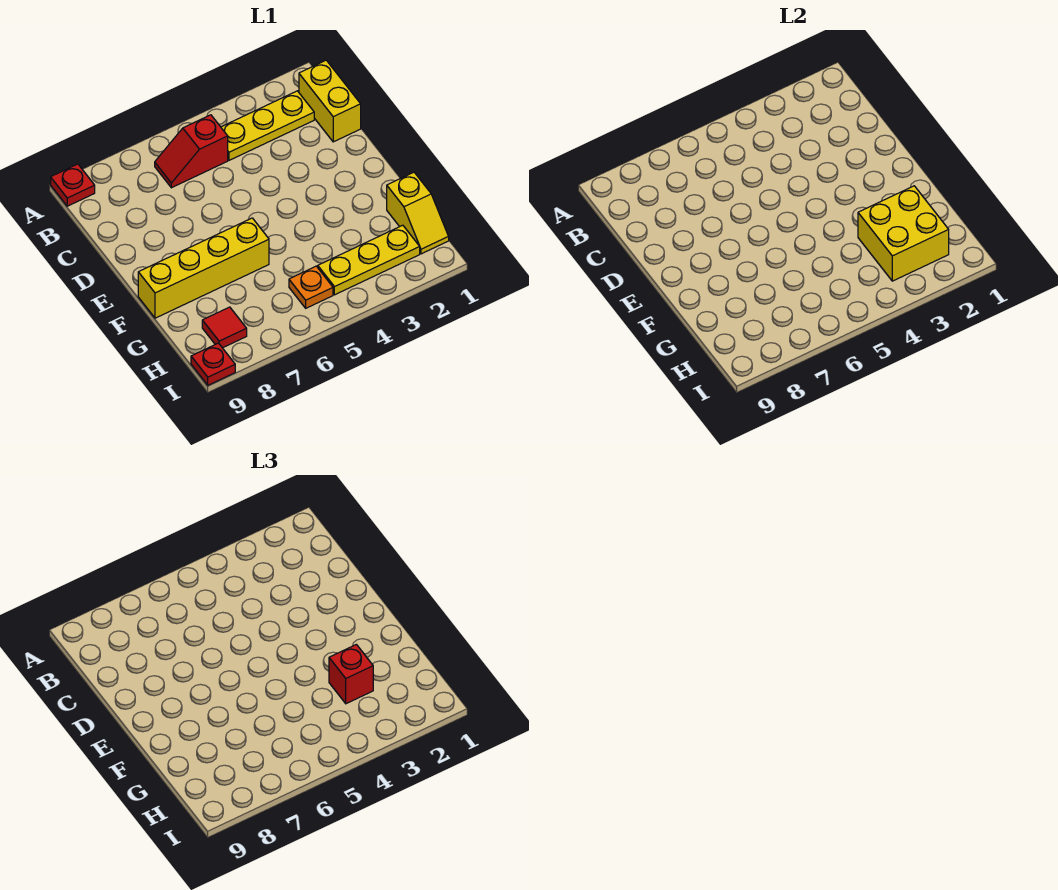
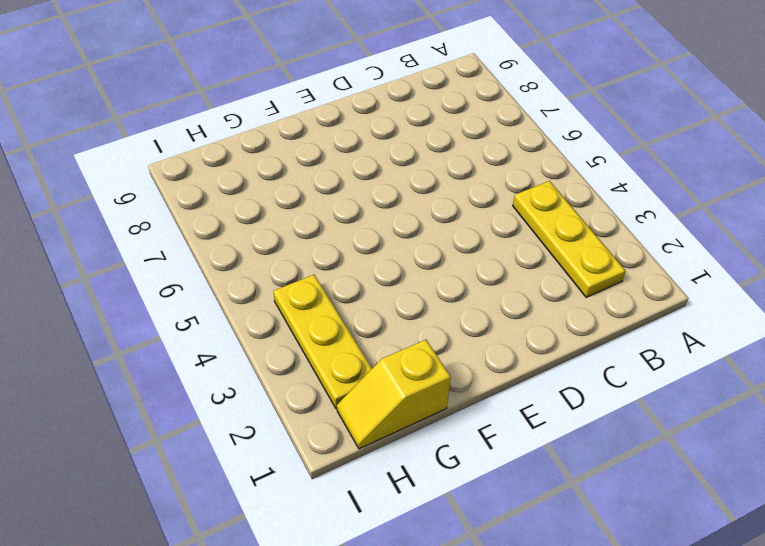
none -> red plate A9 level 1
none -> yellow brick B1:C1 level 1
none -> red slope B5:B6 level 1 top 5

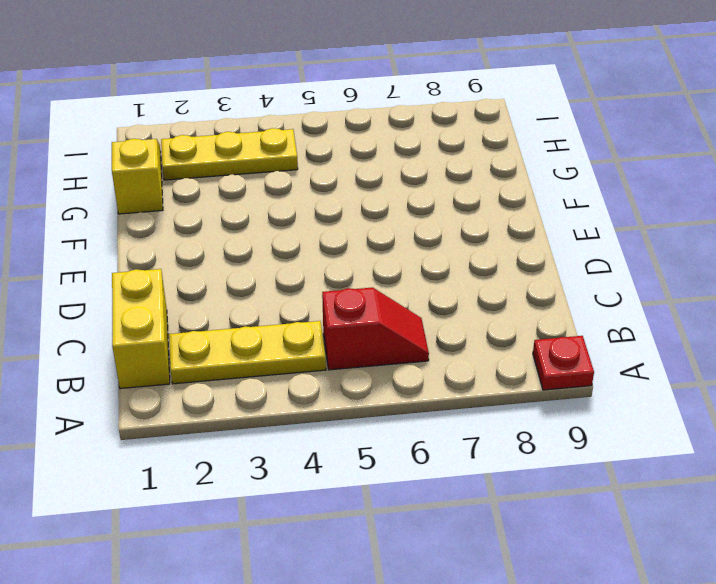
none -> yellow brick F6:F9 level 1
none -> orange plate H5 level 1
none -> red tile H8 level 1

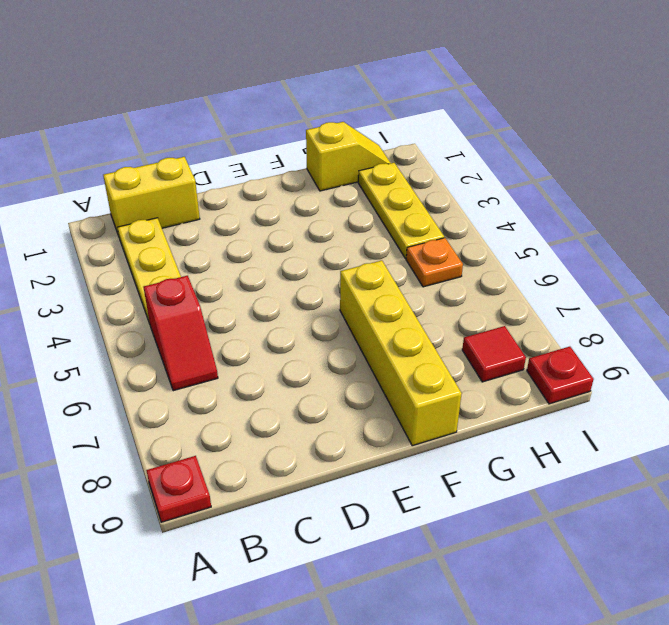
none -> yellow brick G2:H3 level 2
none -> red brick G3 level 3

